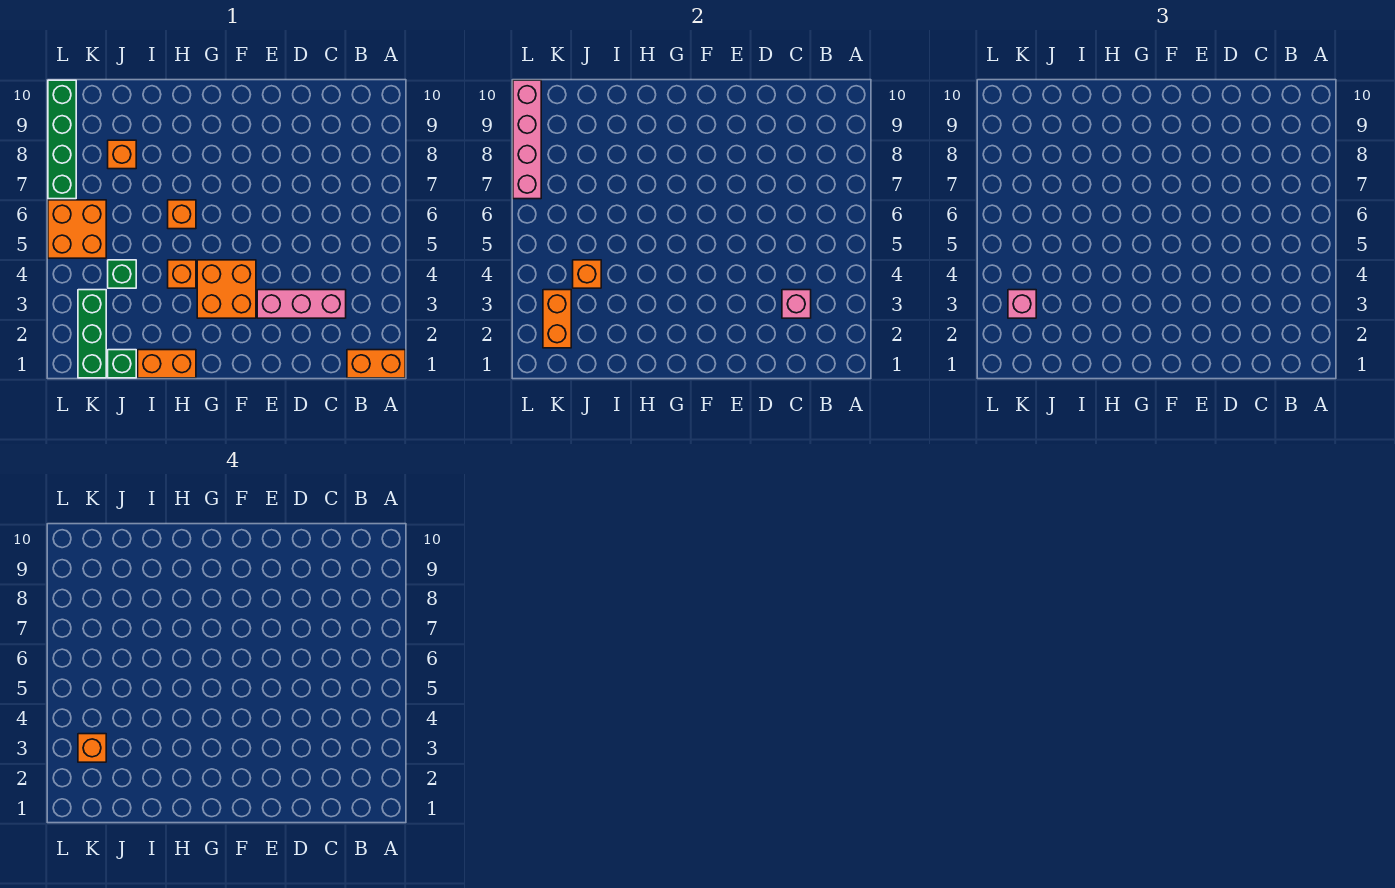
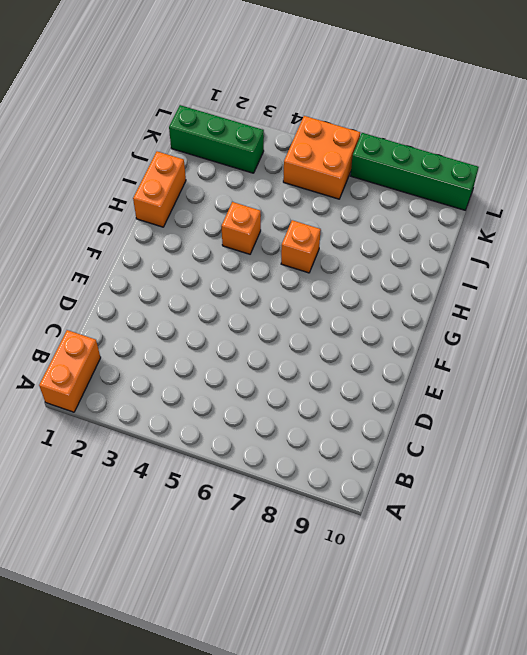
none -> pink brick C3:E3 level 1
none -> orange brick F3:G4 level 1
none -> green brick J1 level 1

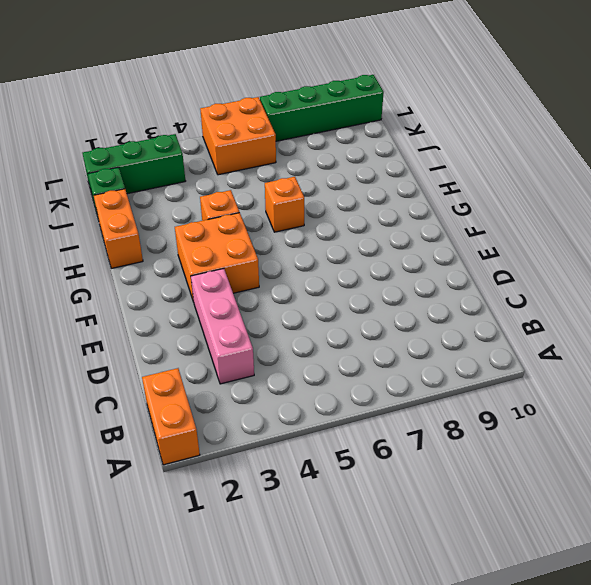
none -> green brick J4 level 1
none -> orange brick J8 level 1
none -> pink brick C3 level 2

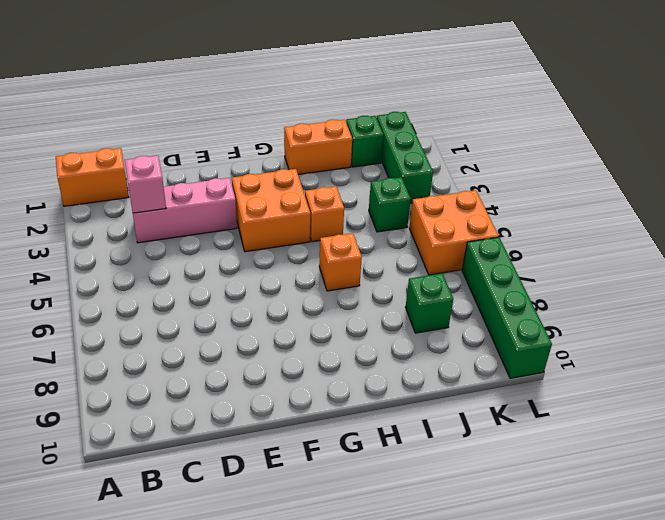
green brick J8 level 1 -> orange brick J8 level 1
none -> orange brick J4 level 2
none -> orange brick K2:K3 level 2
none -> pink brick L7:L10 level 2

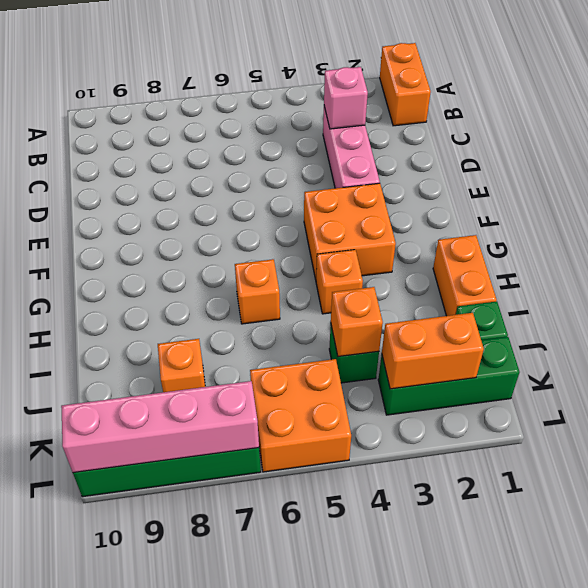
none -> pink brick K3 level 3
none -> orange brick K3 level 4

